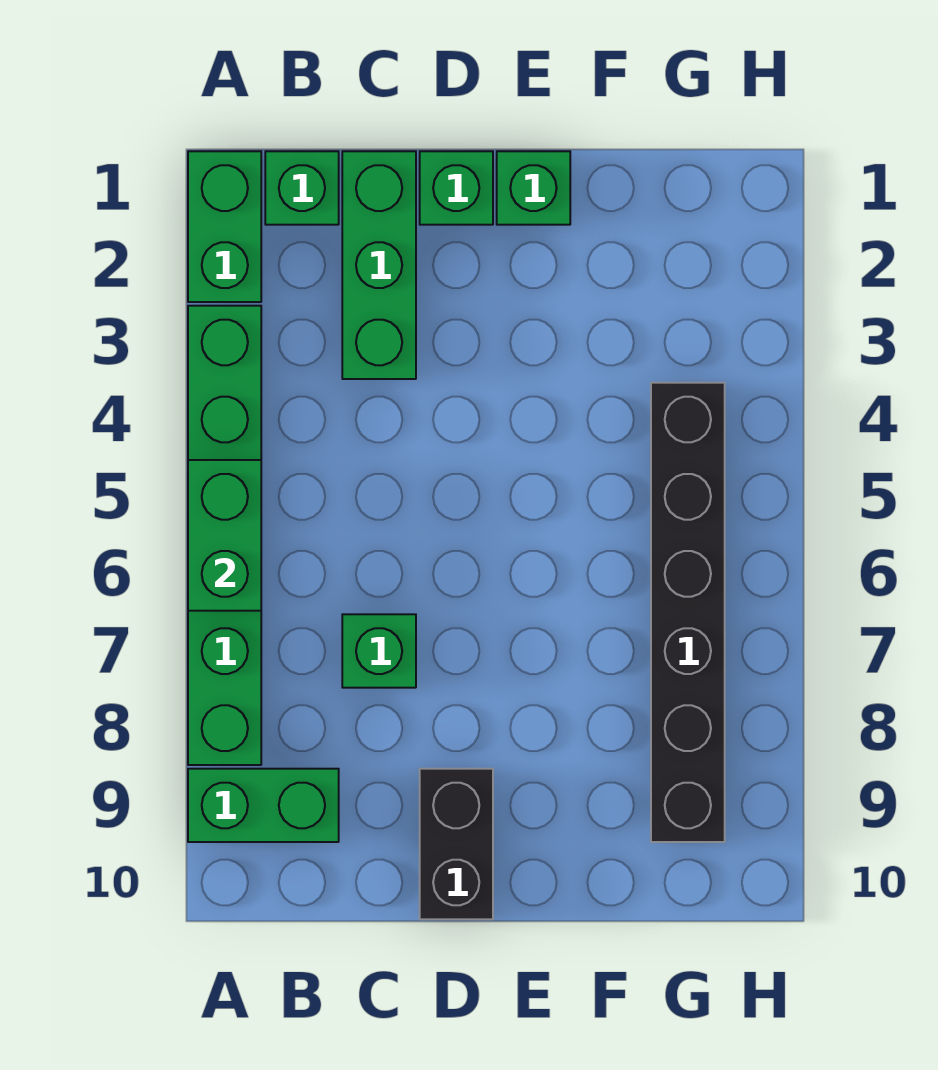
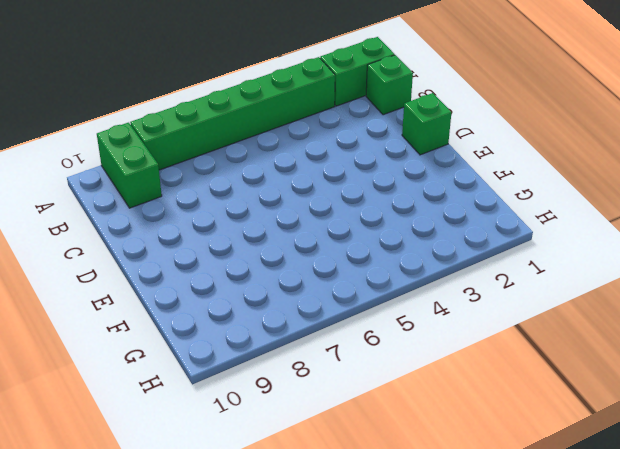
none -> green brick C1:C3 level 1
none -> green brick C7 level 1

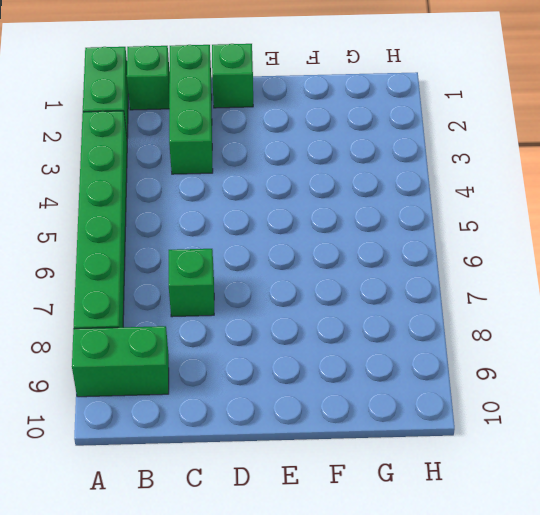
none -> black brick D9:D10 level 1
none -> green brick E1 level 1

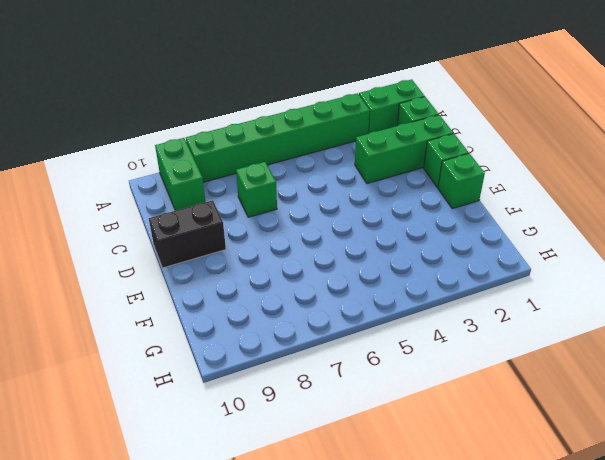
none -> black brick G4:G9 level 1
none -> green brick A5:A6 level 2

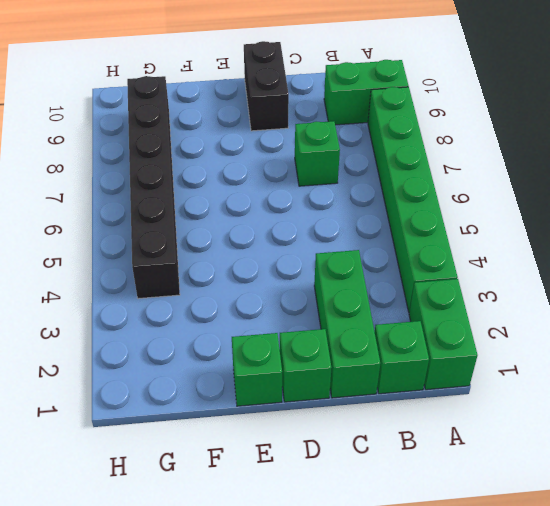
none -> green brick A5:A6 level 2

